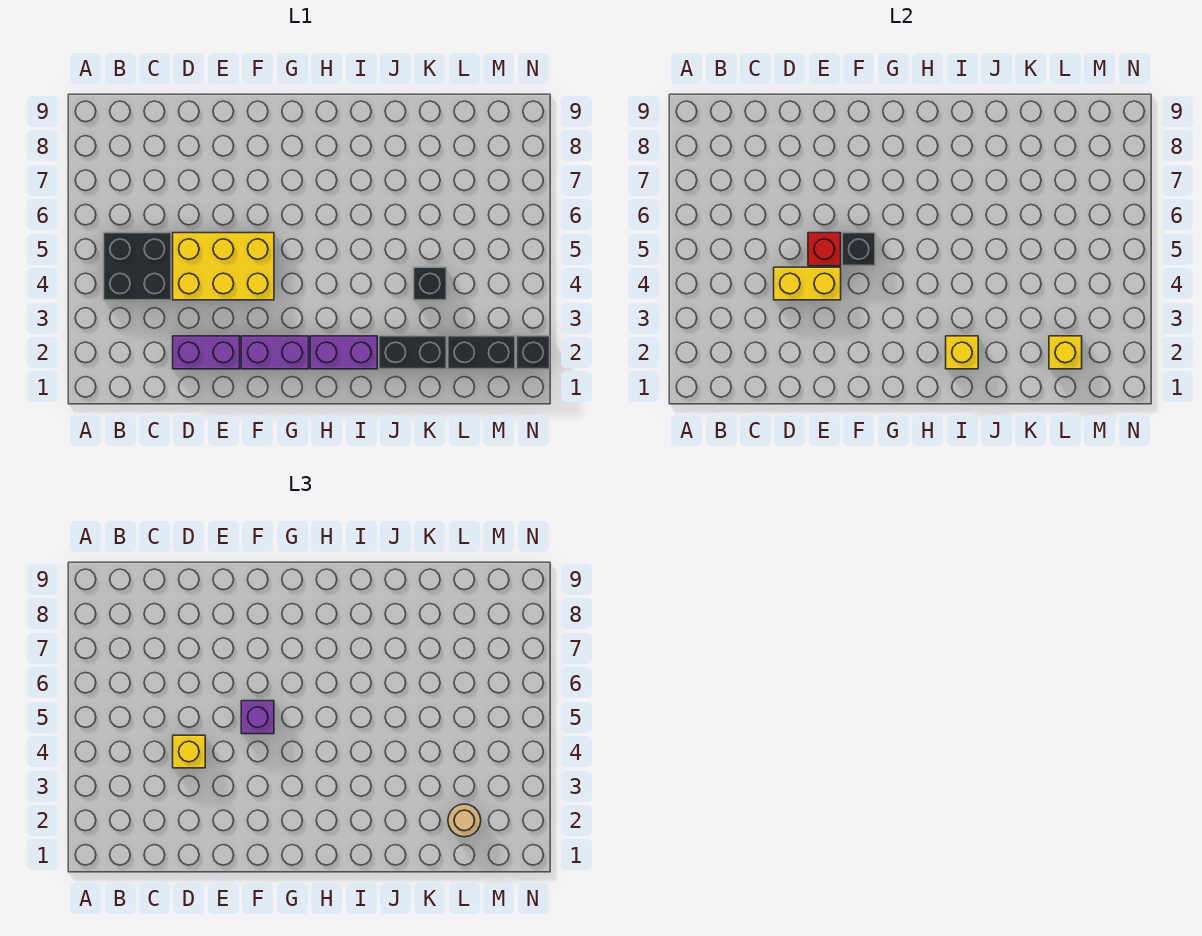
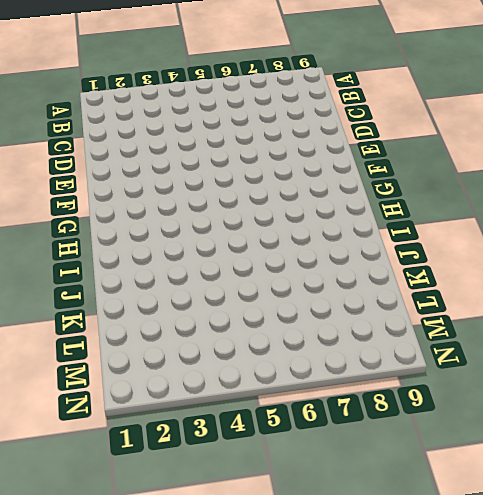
none -> black brick B4:C5 level 1
none -> purple brick D2:E2 level 1
none -> yellow brick D4:F5 level 1

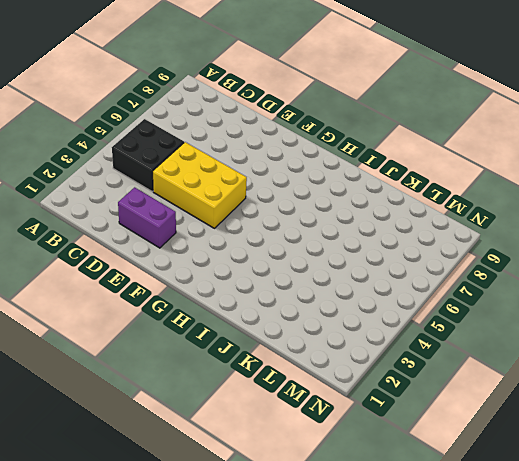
none -> purple brick F2:G2 level 1
none -> purple brick H2:I2 level 1
none -> black brick J2:K2 level 1

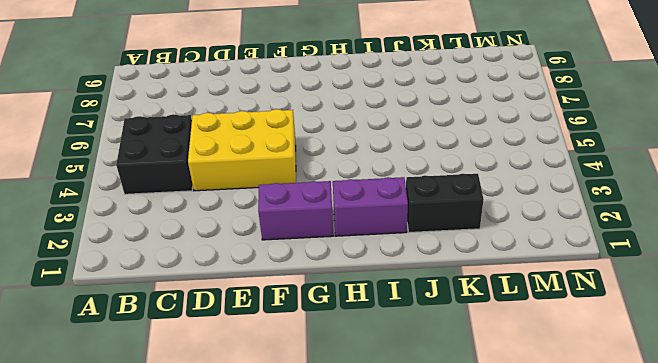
none -> purple brick D2:E2 level 1
none -> black brick K4 level 1
none -> black brick L2:M2 level 1

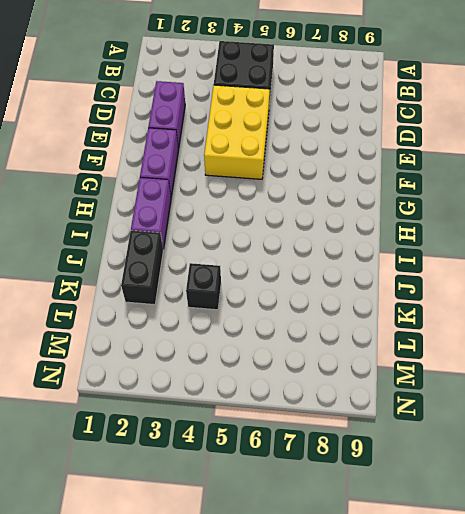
none -> black brick L2:M2 level 1
none -> black brick N2 level 1
none -> yellow brick D4:E4 level 2

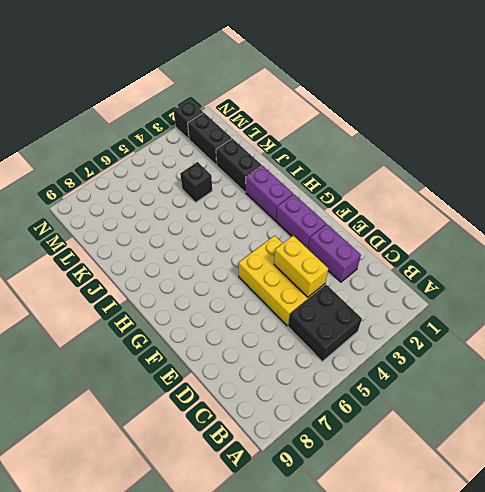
none -> red brick E5 level 2
none -> black brick F5 level 2
none -> yellow brick I2 level 2

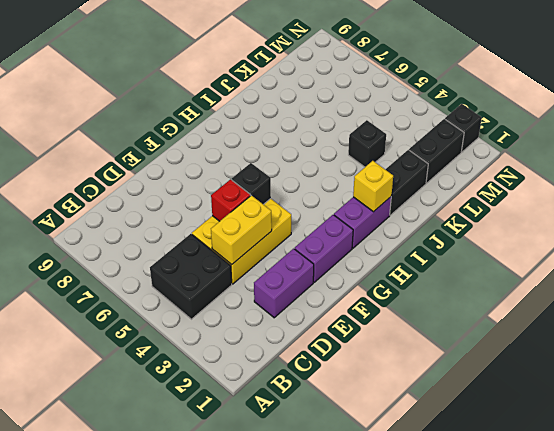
none -> yellow brick L2 level 2
none -> yellow brick D4 level 3
none -> purple brick F5 level 3

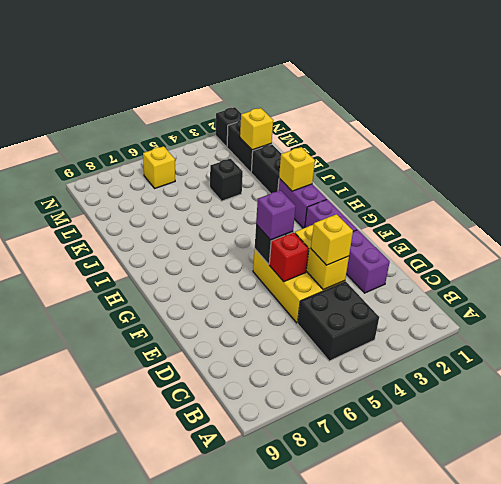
yellow brick M6 level 1 -> none
none -> tan round brick L2 level 3

